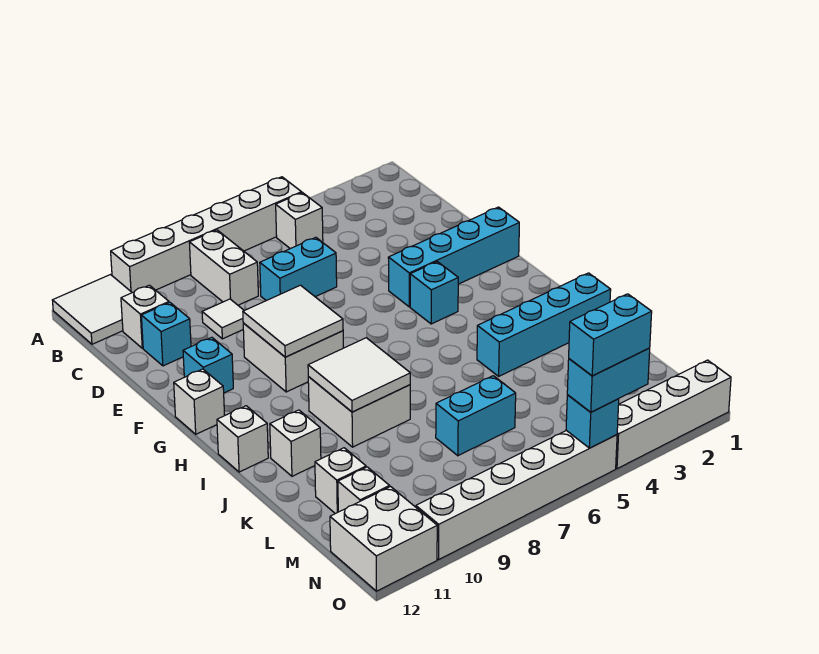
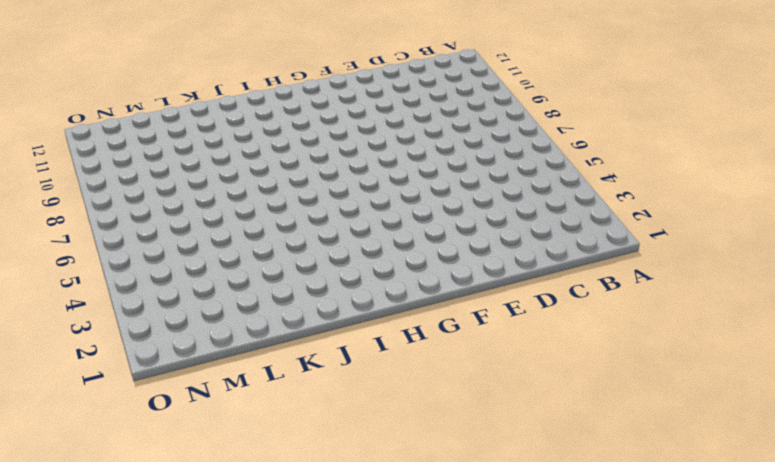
none -> white brick A5:A10 level 1
none -> white tile A11:B12 level 1
none -> white brick B5 level 1

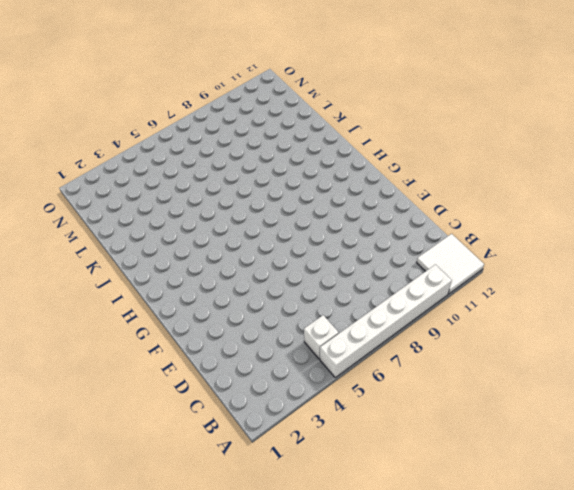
none -> white brick B8:C8 level 1
none -> white brick C11 level 1
none -> cyan brick D6:D7 level 1

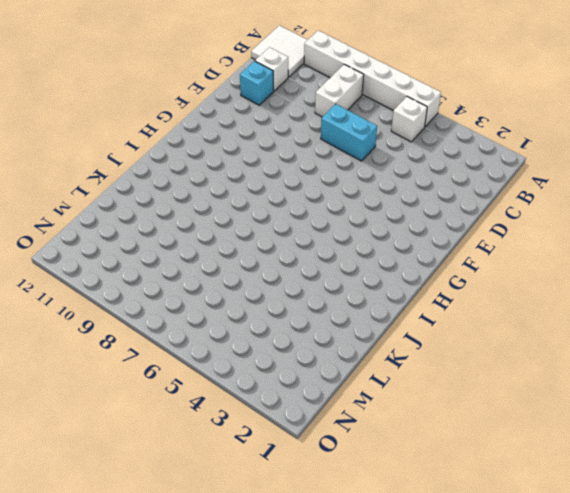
none -> white tile D9 level 1
none -> cyan brick F1:F4 level 1
none -> white brick F8:G9 level 1

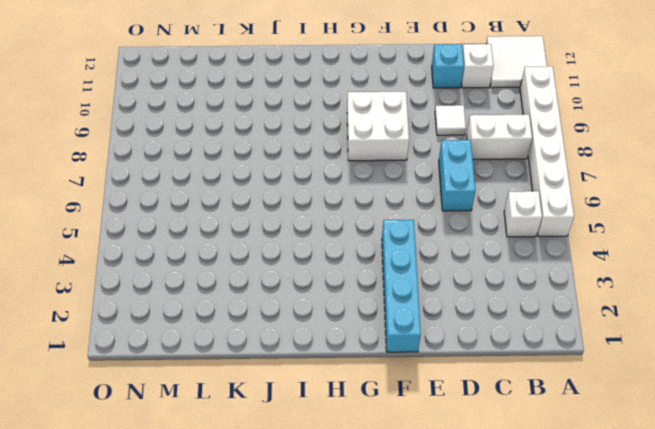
none -> cyan brick F11 level 1
none -> cyan brick G4 level 1
none -> white brick G12 level 1

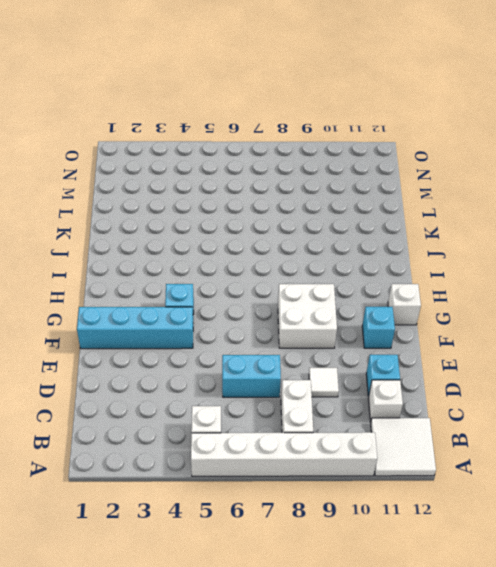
none -> white brick I8:J9 level 1
none -> white brick I12 level 1
none -> cyan brick J1:J4 level 1

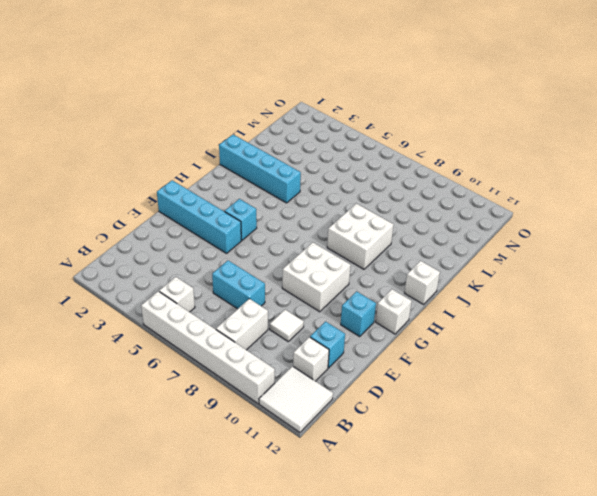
none -> white brick J11 level 1
none -> cyan brick L6:L7 level 1
none -> white brick L11 level 1

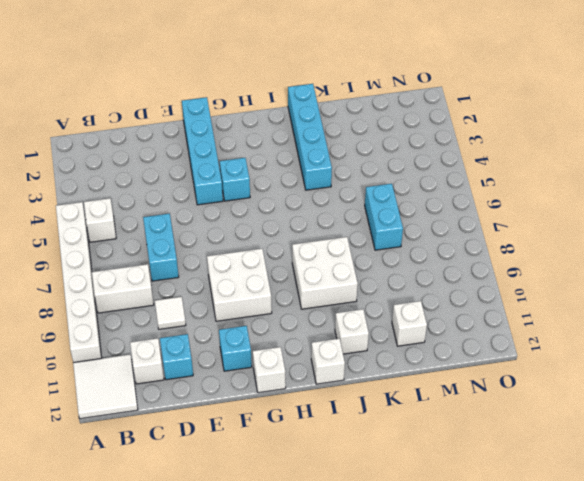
none -> white brick M11 level 1
none -> white brick N11:O12 level 1
none -> white brick O1:O4 level 1

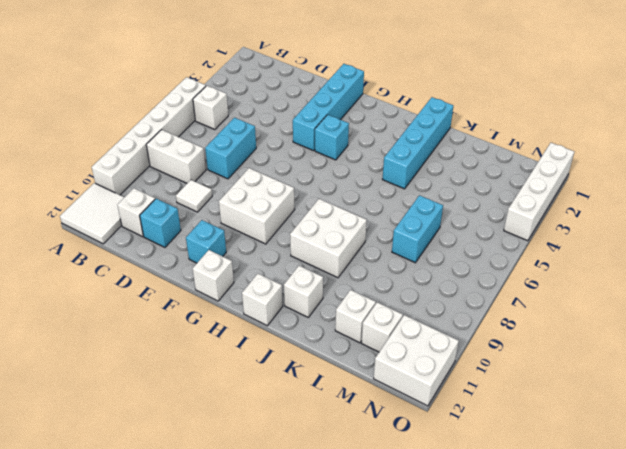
none -> white brick O5:O10 level 1
none -> white tile F8:G9 level 2
none -> white tile I8:J9 level 2

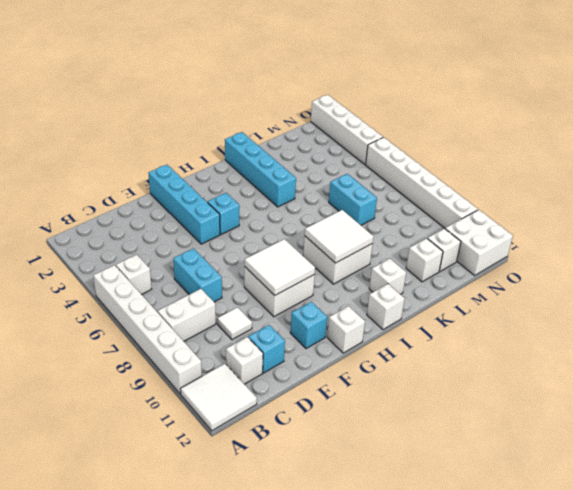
none -> cyan brick O5 level 2
none -> cyan brick O4:O5 level 3
none -> cyan brick O4:O5 level 4

